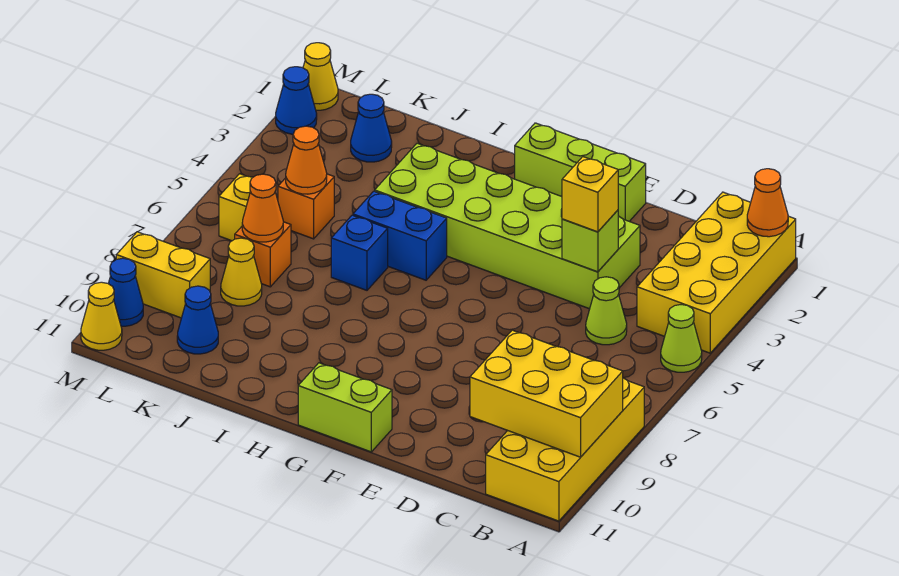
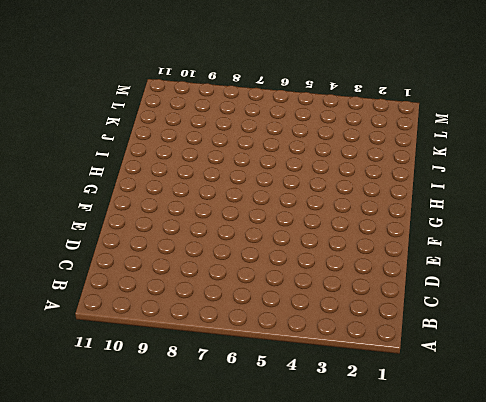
none -> yellow brick A1:B4 level 1
none -> lime cone A5 level 1
none -> yellow brick A8:B11 level 1

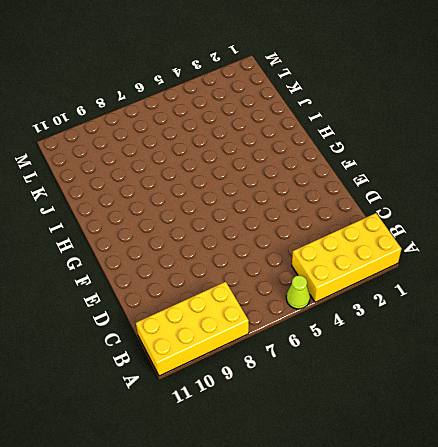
none -> lime cone C5 level 1
none -> lime brick D3:I4 level 1
none -> lime brick E1:G1 level 1

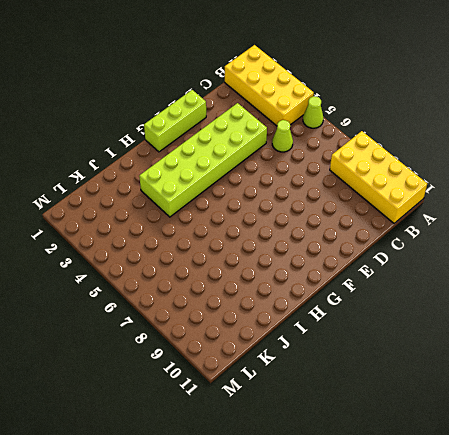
none -> lime brick F11:G11 level 1
none -> blue brick H5:I5 level 1
none -> blue brick I6 level 1

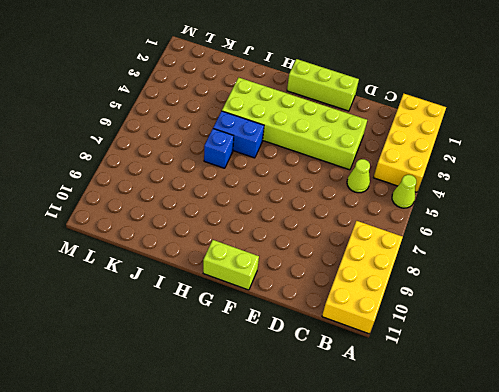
none -> blue cone K2 level 1
none -> orange brick K5 level 1
none -> orange brick K7 level 1

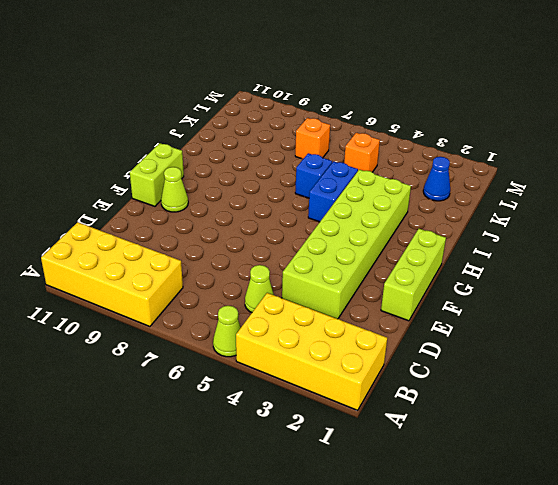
lime cone F10 level 1 -> none
none -> yellow cone K8 level 1
none -> blue cone K10 level 1
none -> yellow brick L6 level 1

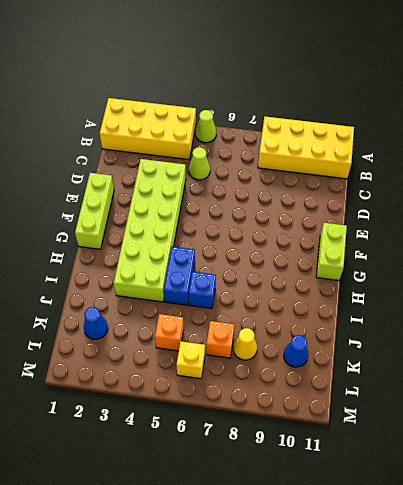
none -> yellow brick L9:M9 level 1
none -> yellow cone M1 level 1
none -> blue cone M2 level 1

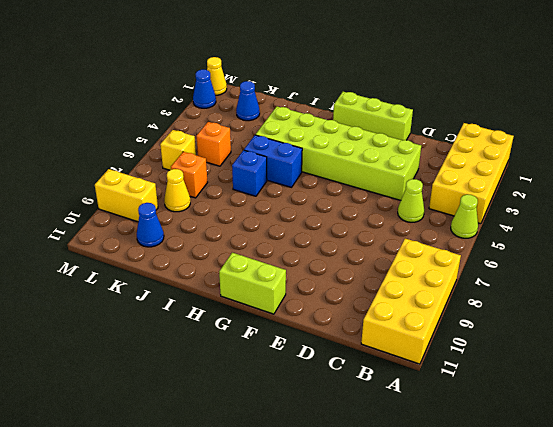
none -> blue cone M10 level 1
none -> yellow cone M11 level 1
none -> orange cone A1 level 2

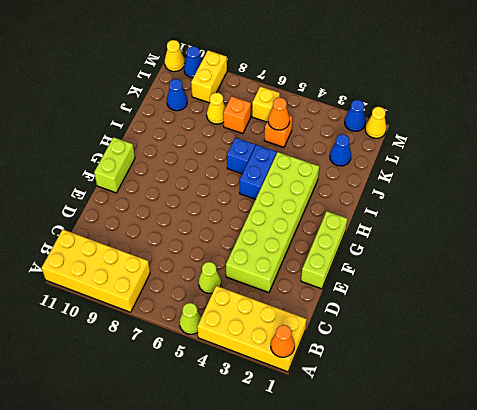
none -> yellow brick A9:C10 level 2
none -> lime brick D4 level 2
none -> orange cone K7 level 2

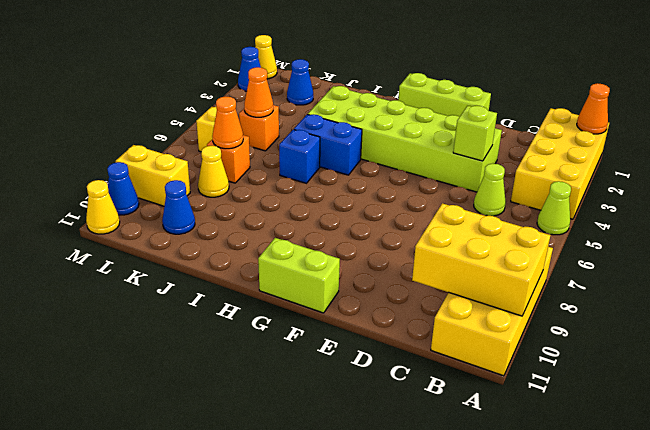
none -> yellow brick D4 level 3

